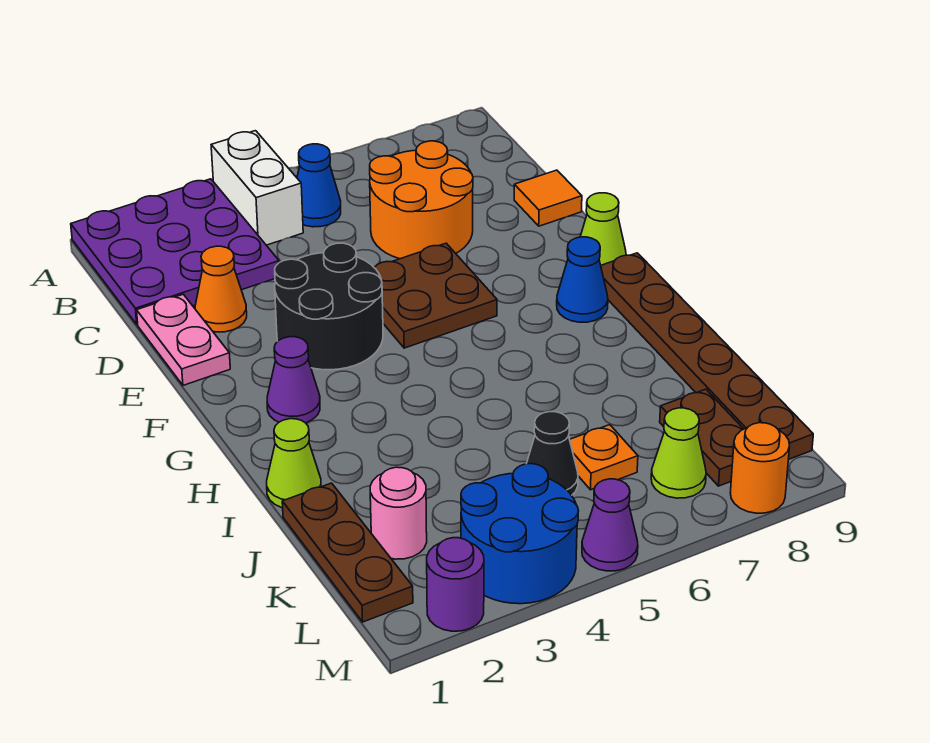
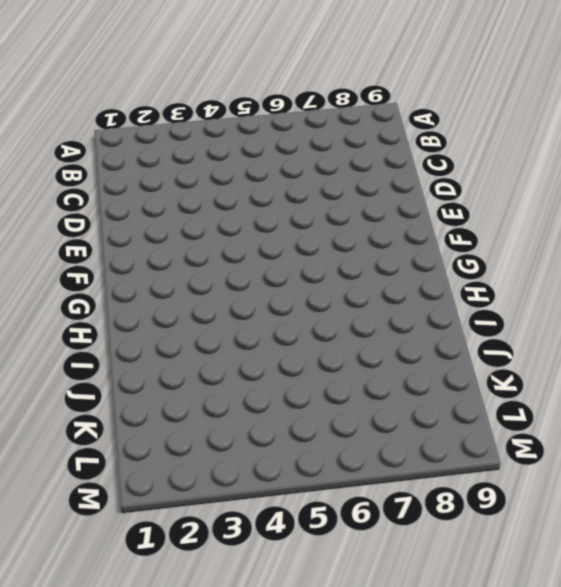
none -> purple plate A1:C3 level 1
none -> white brick A4:B4 level 1
none -> blue cone B5 level 1

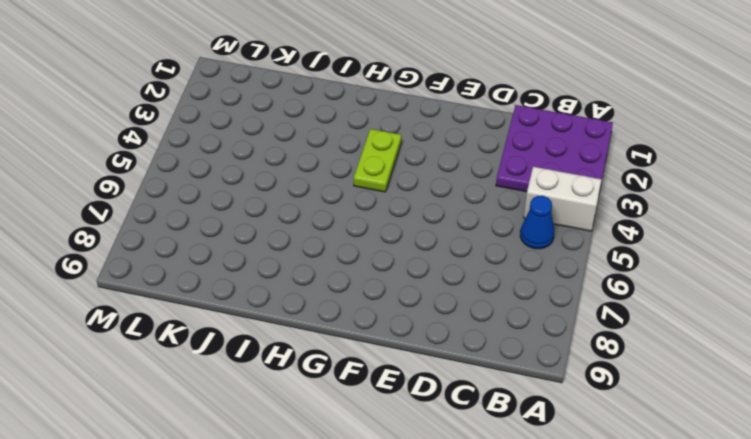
lime plate G3:G4 level 1 -> none
none -> orange round brick C6:D7 level 1
none -> pink plate D1:E1 level 1
none -> orange cone D2 level 1

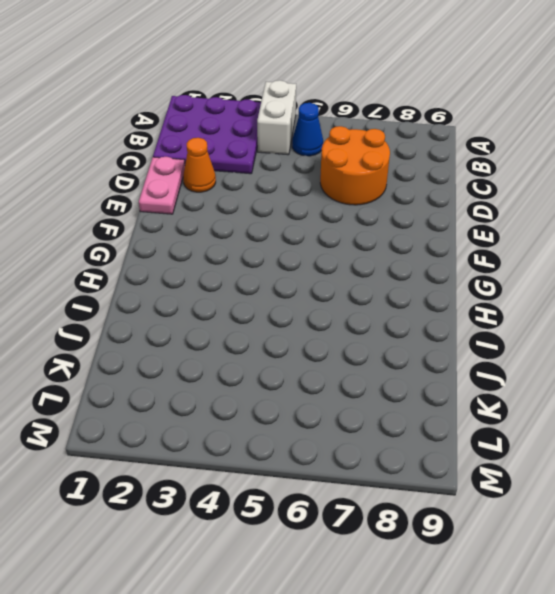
none -> orange tile D9 level 1
none -> black round brick E3:F4 level 1
none -> brown plate E5:F6 level 1

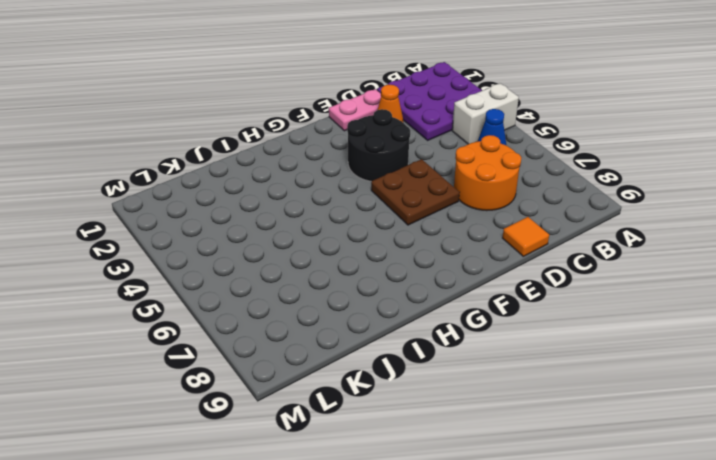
none -> lime cone F9 level 1
none -> purple cone G2 level 1
none -> blue cone G8 level 1

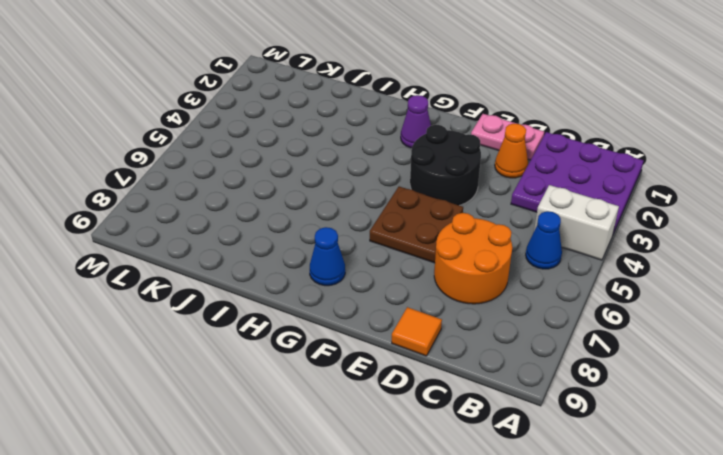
none -> lime cone F9 level 1
none -> brown plate G9:L9 level 1
none -> lime cone I1 level 1

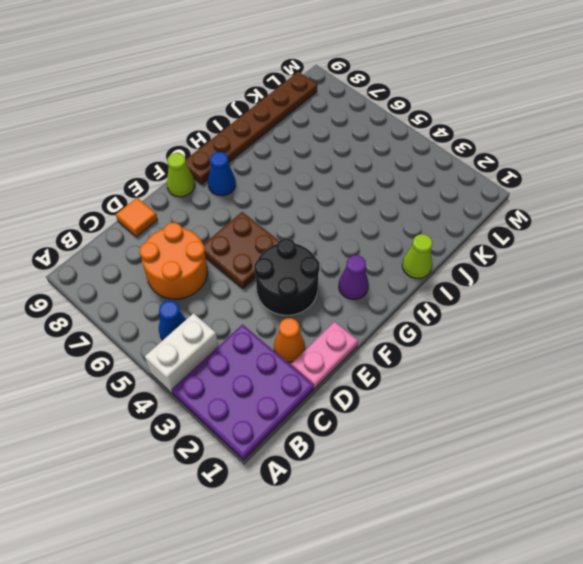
none -> brown plate J1:L1 level 1
none -> pink round brick K2 level 1
none -> black cone K5 level 1

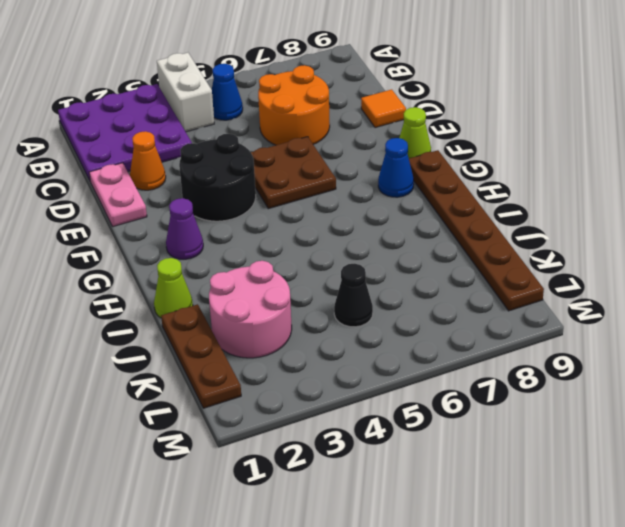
pink round brick J2:K3 level 1 -> pink round brick K2 level 1
none -> orange plate K6 level 1
none -> brown plate K8:L8 level 1
none -> blue round brick L3:M4 level 1

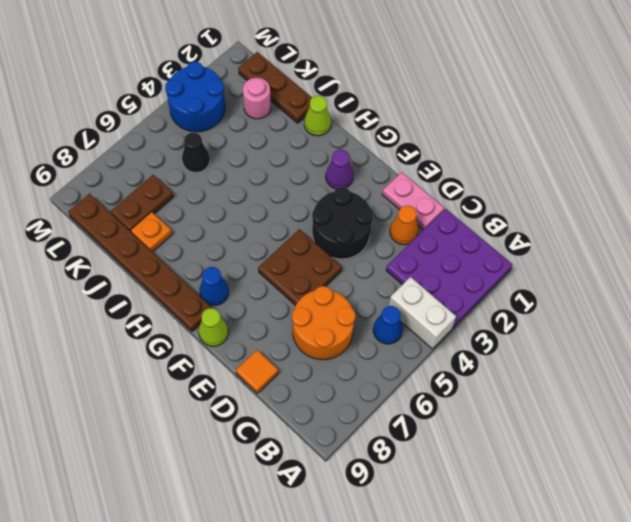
orange plate J8 level 1 -> orange plate K6 level 1
brown plate K7:K8 level 1 -> brown plate K8:L8 level 1
none -> lime cone L7 level 1
none -> purple round brick M2 level 1
none -> purple cone M5 level 1

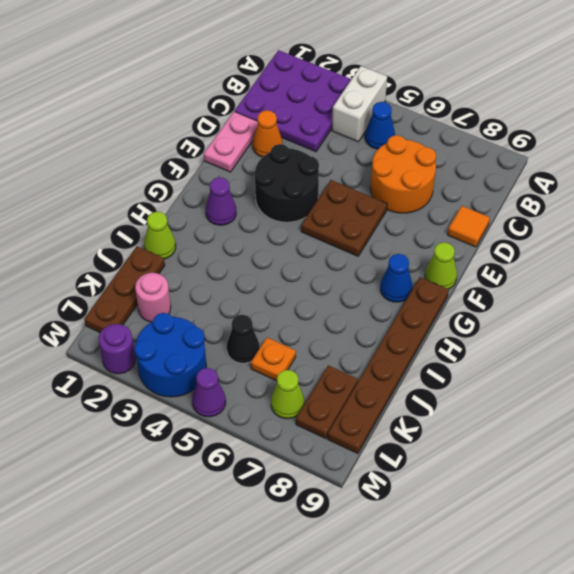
none -> orange round brick M8 level 1

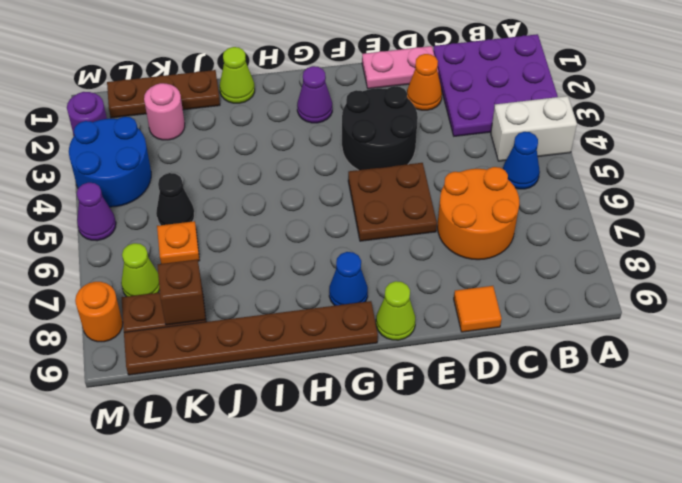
brown brick K8 level 2 -> none

